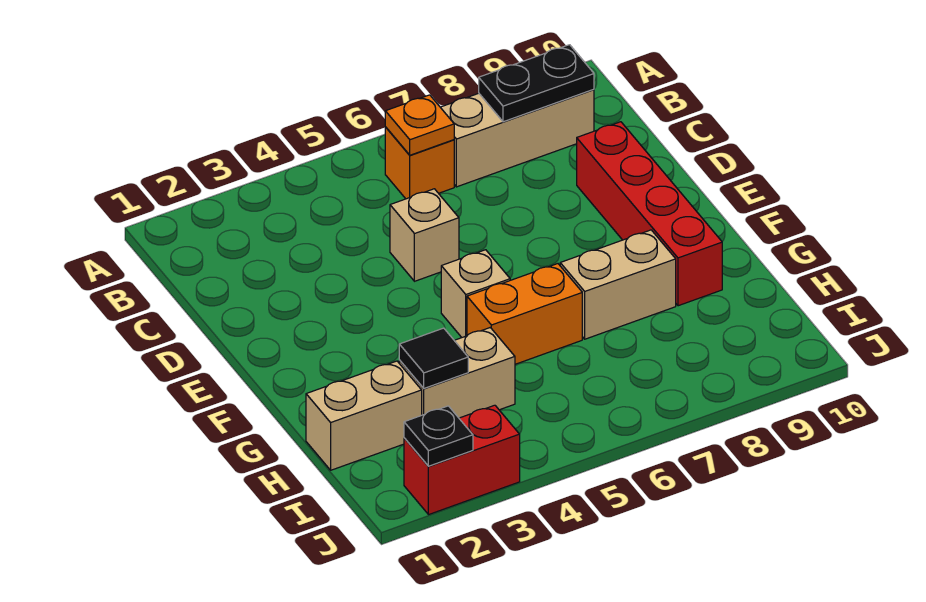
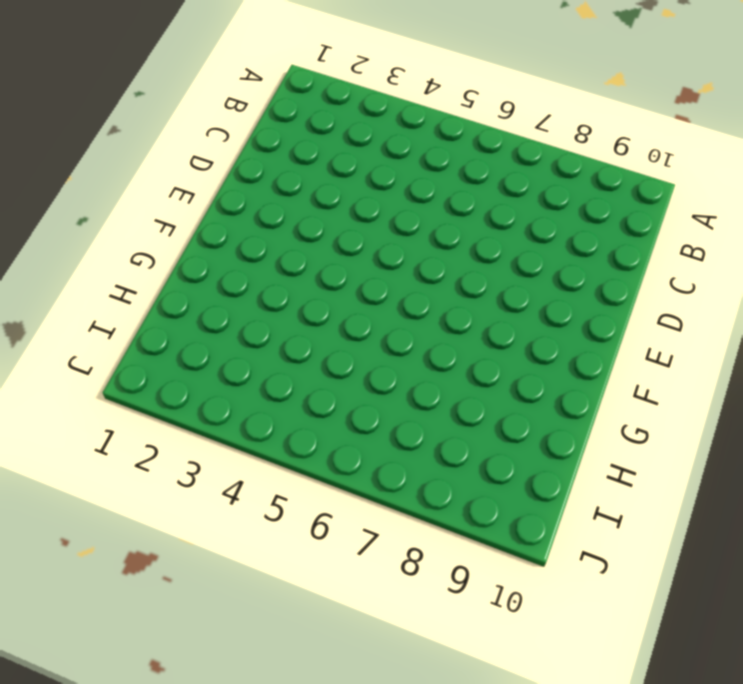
none -> orange brick B6 level 1
none -> tan brick B7:B9 level 1
none -> tan brick D5 level 1

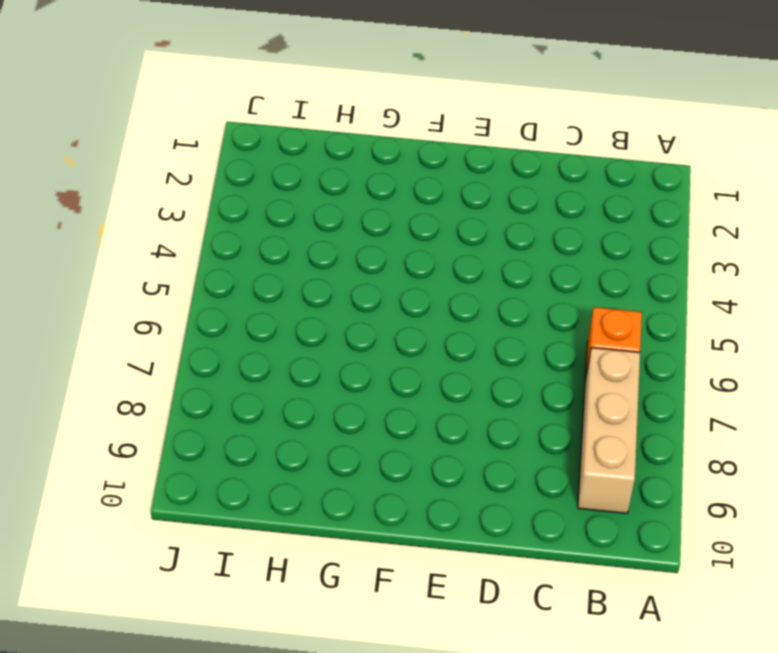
none -> tan brick D5 level 1
none -> red brick D9:G9 level 1
none -> tan brick F5 level 1

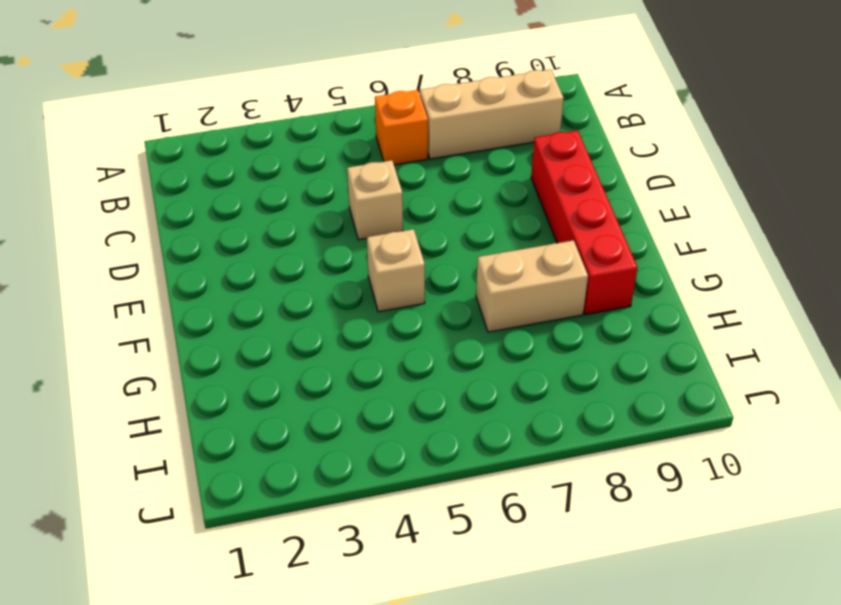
none -> orange brick G5:G6 level 1
none -> tan brick H1:H2 level 1
none -> tan brick H3:H4 level 1

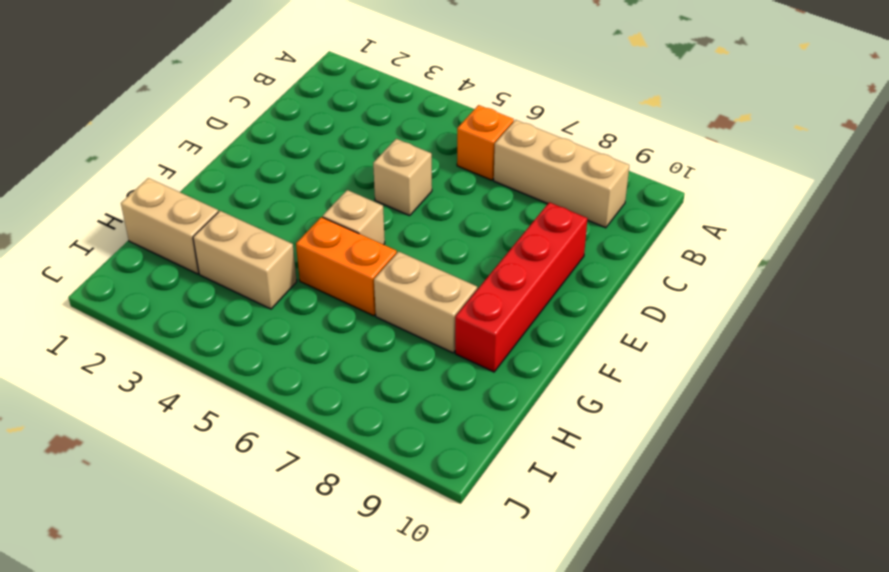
none -> red brick J2:J3 level 1
none -> orange plate B6 level 2
none -> black plate B8:B9 level 2

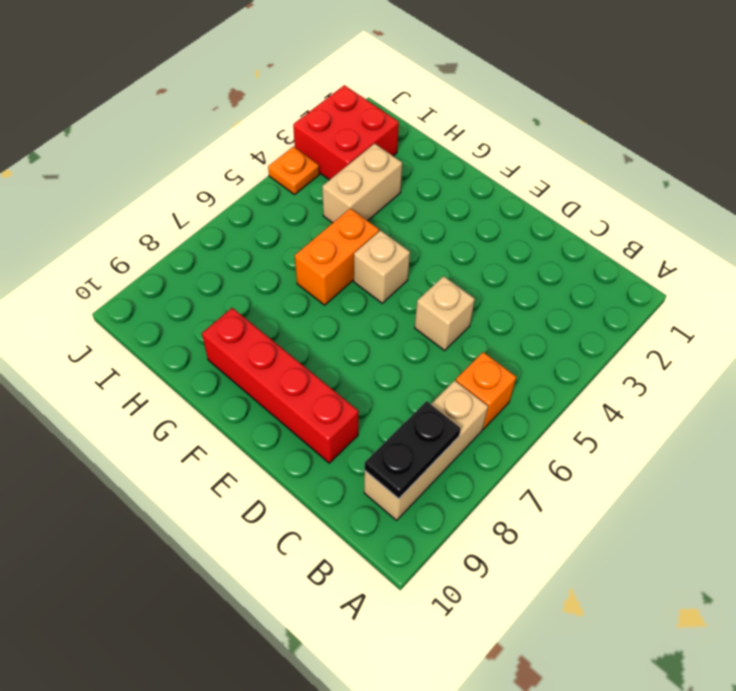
red brick I2:J3 level 1 -> red brick J2:J3 level 1
orange plate J4 level 1 -> orange plate B6 level 2
none -> tan brick G7:G8 level 1
none -> tan brick H1:H2 level 1
none -> black tile H3 level 2

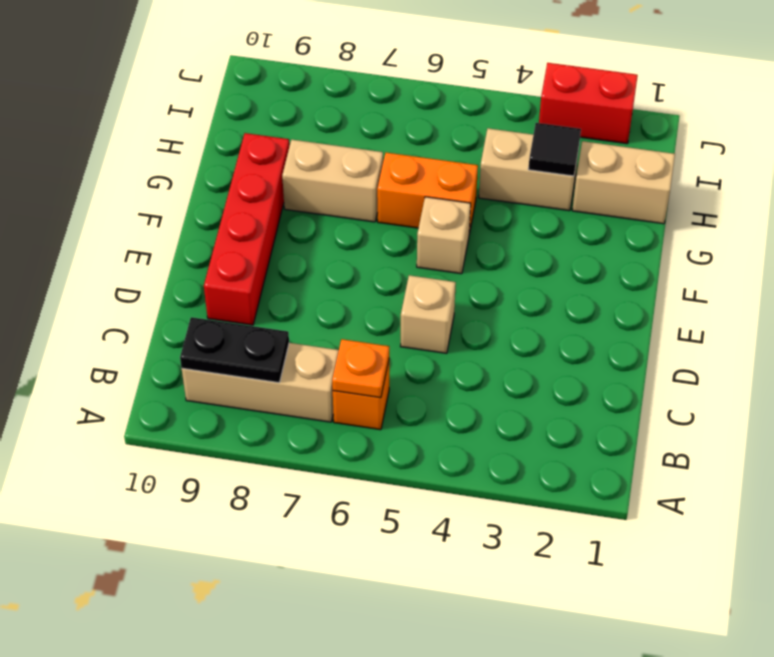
none -> black plate J2 level 2

